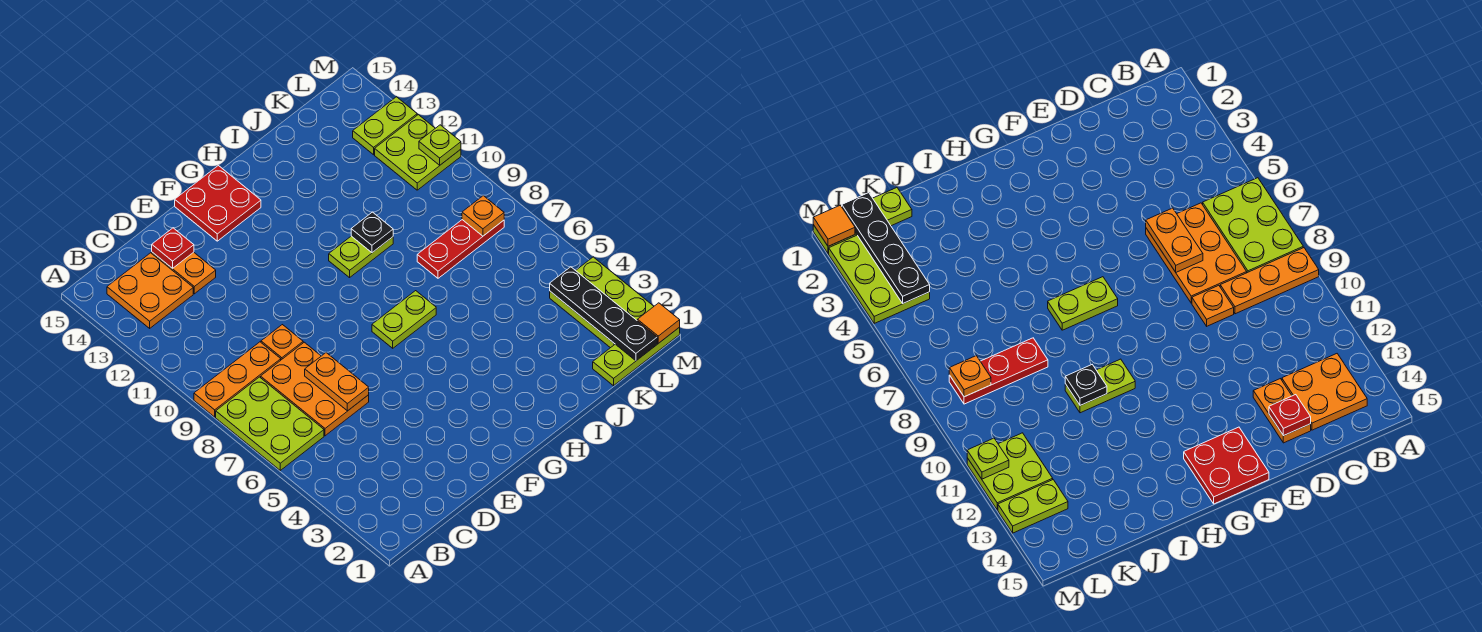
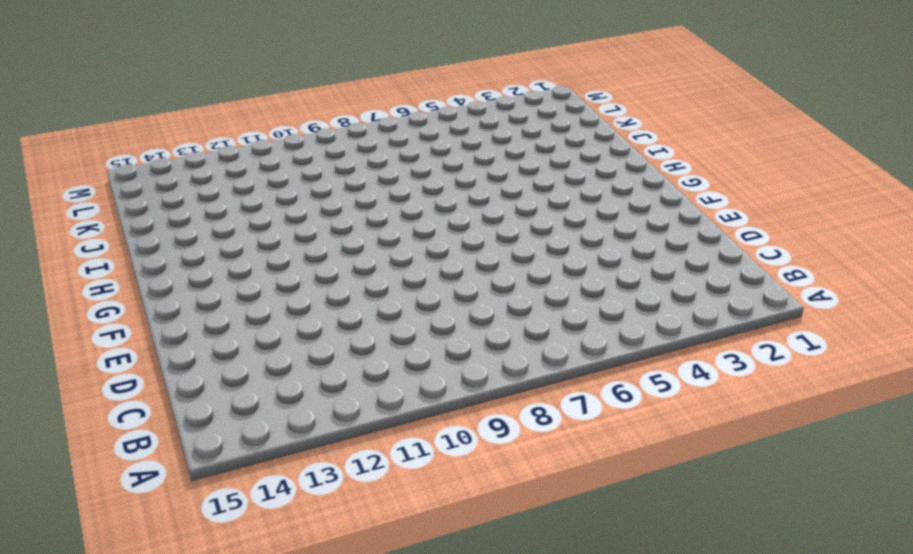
none -> lime plate A6:B8 level 1
none -> orange plate A9:C9 level 1
none -> orange plate B13:C14 level 1

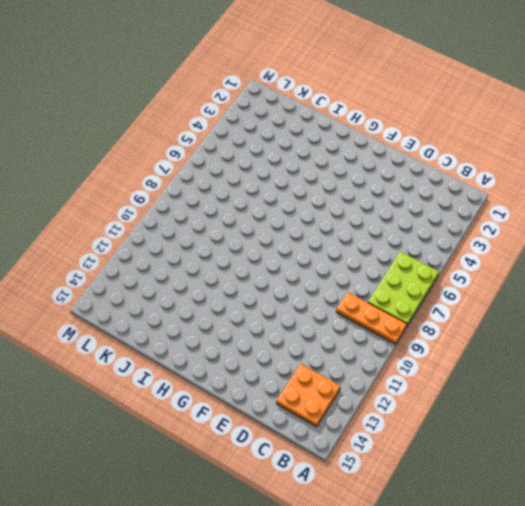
none -> orange plate C6:D8 level 1
none -> orange plate D9 level 1
none -> orange plate D13:D14 level 1

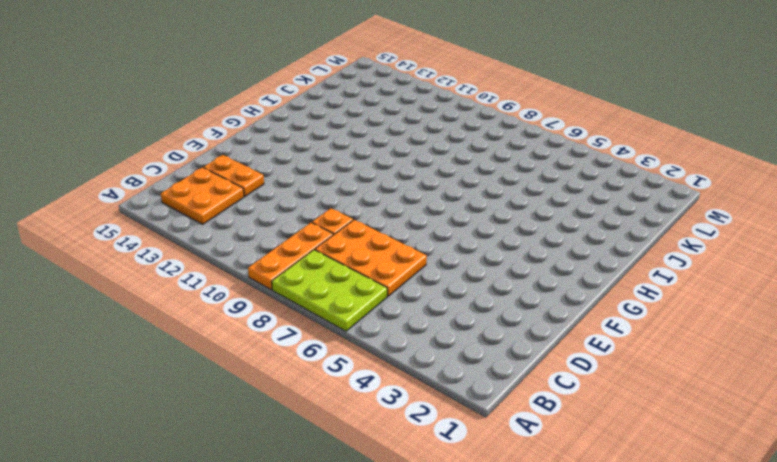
none -> red plate F14:G15 level 1
none -> lime plate G7:H7 level 1
none -> lime plate H10:I10 level 1

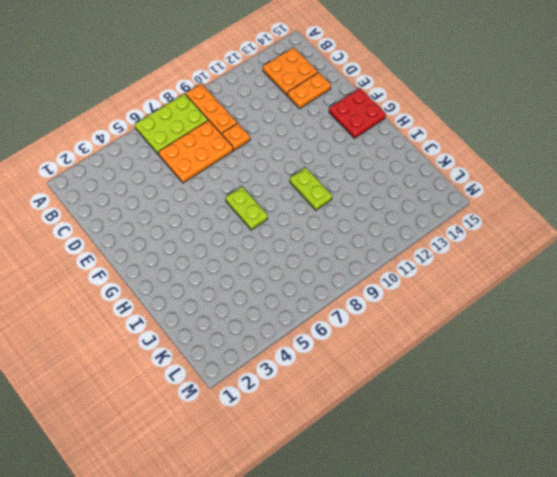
none -> red plate J8:L8 level 1
none -> lime plate K1:M1 level 1
none -> lime plate L2:M4 level 1

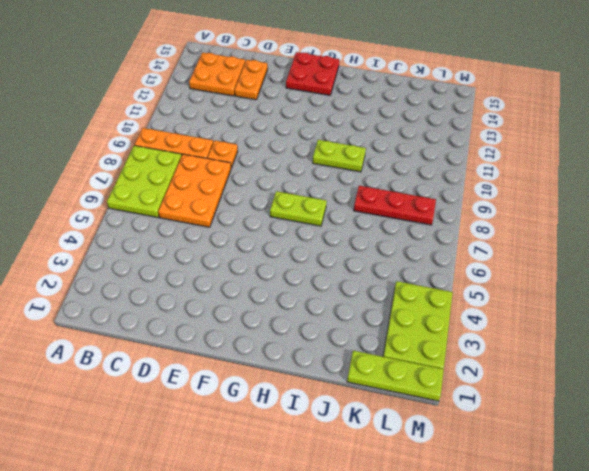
none -> lime plate L11:M12 level 1
none -> lime plate L13:M13 level 1
none -> orange plate D6:D7 level 2

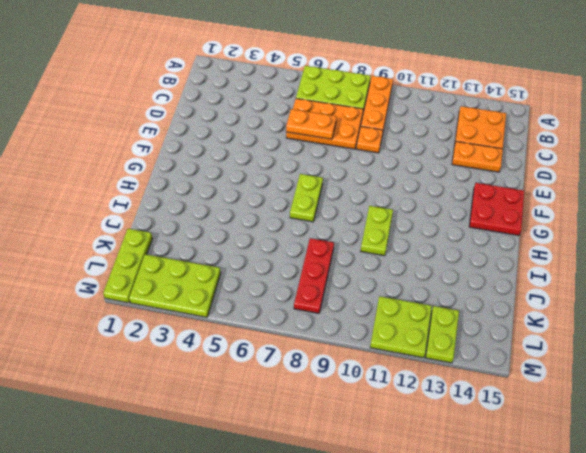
none -> red plate D14 level 2
none -> black plate I10 level 2
none -> black plate L1:L4 level 2

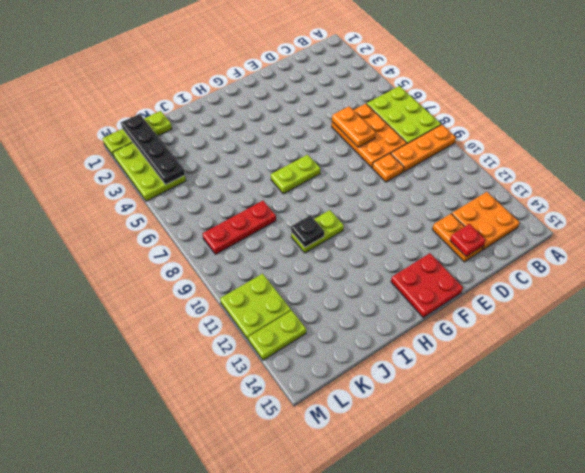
none -> orange plate L8 level 2
none -> orange tile M1 level 2
none -> lime plate M11 level 2

